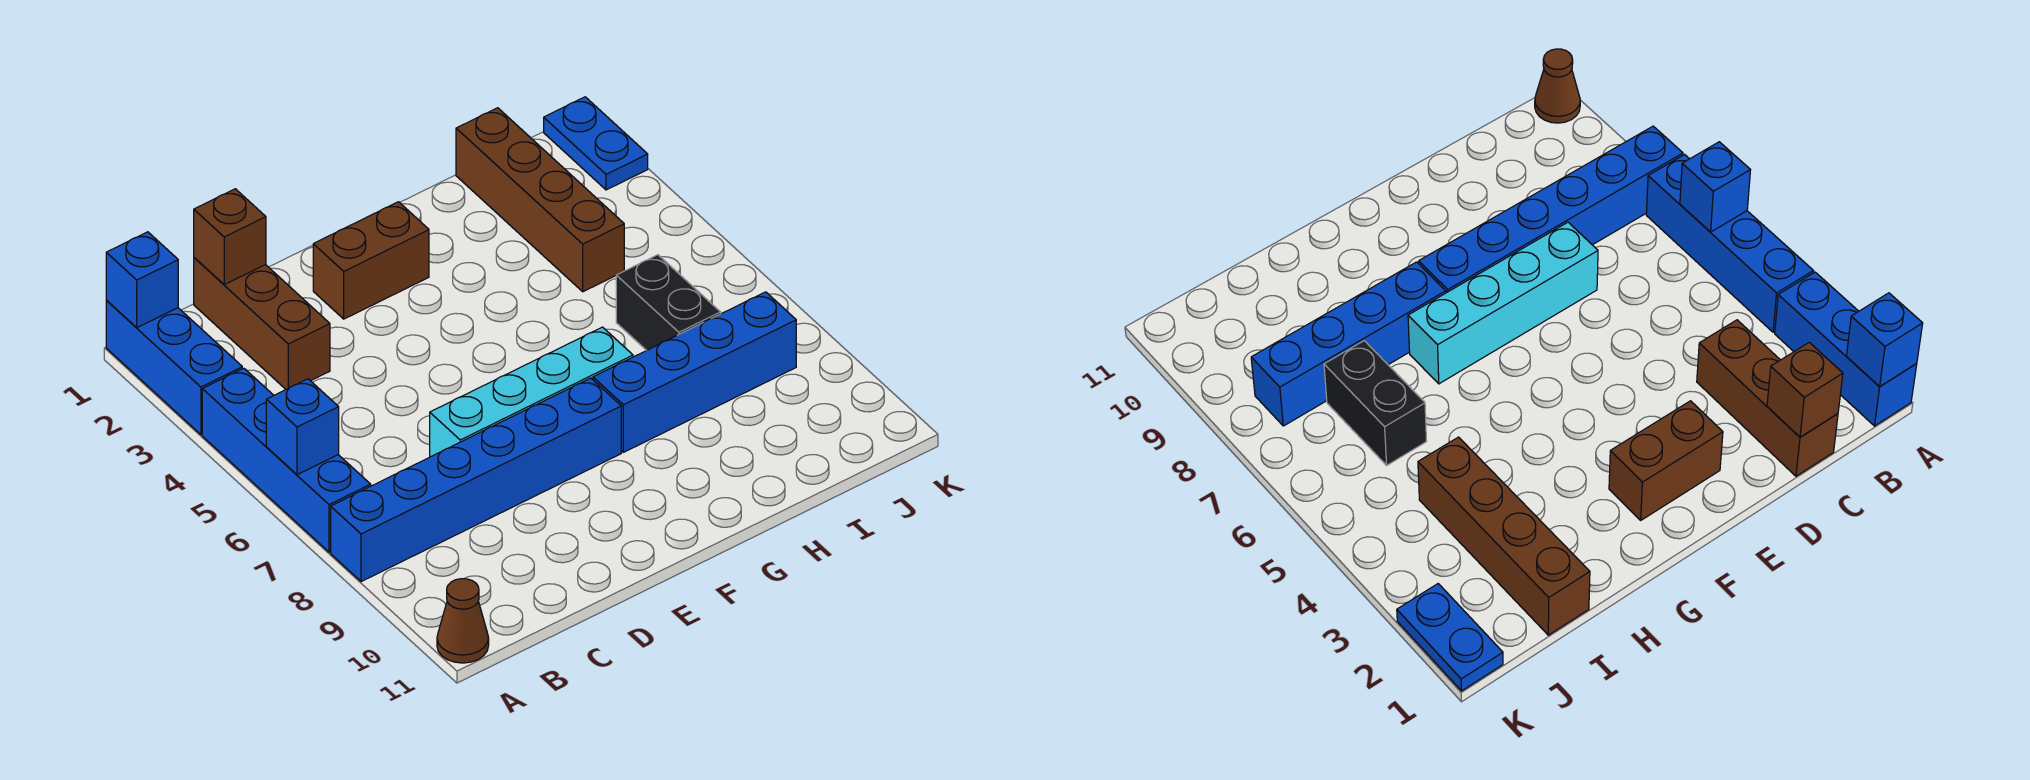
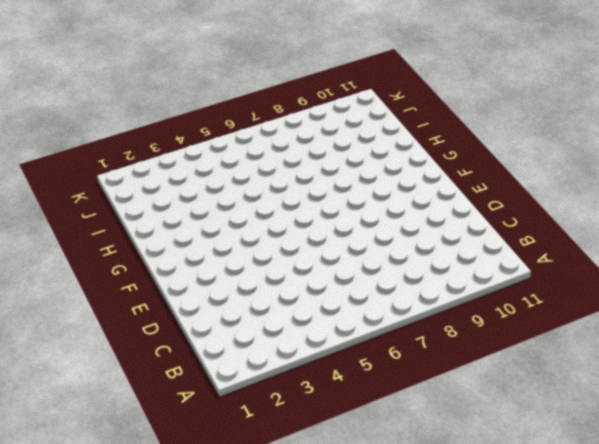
none -> blue brick A1:A3 level 1
none -> blue brick A4:A7 level 1
none -> blue brick A8:F8 level 1

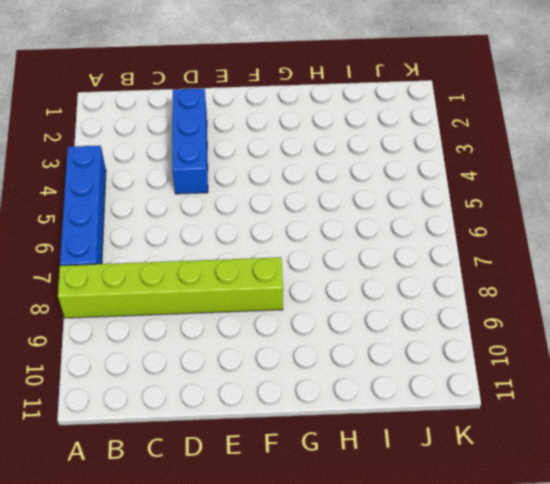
lime brick A8:F8 level 1 -> blue brick A8:F8 level 1
blue brick D2:D4 level 1 -> blue brick A1:A3 level 1
none -> brown cone A11 level 1
none -> brown brick C1:C3 level 1
none -> cyan brick D7:G7 level 1

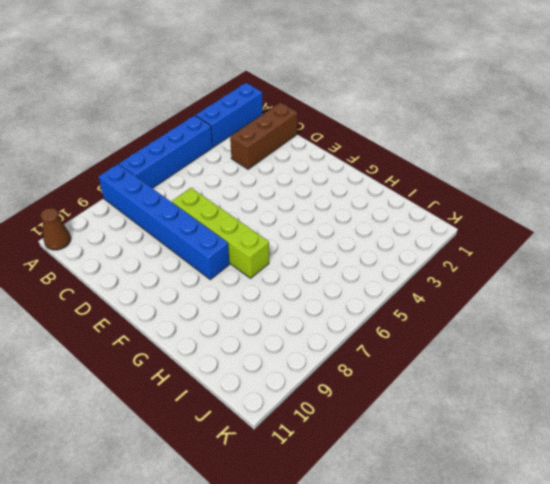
lime brick D7:G7 level 1 -> cyan brick D7:G7 level 1
none -> brown brick E2:F2 level 1
none -> blue brick G8:J8 level 1
none -> brown brick I1:I4 level 1

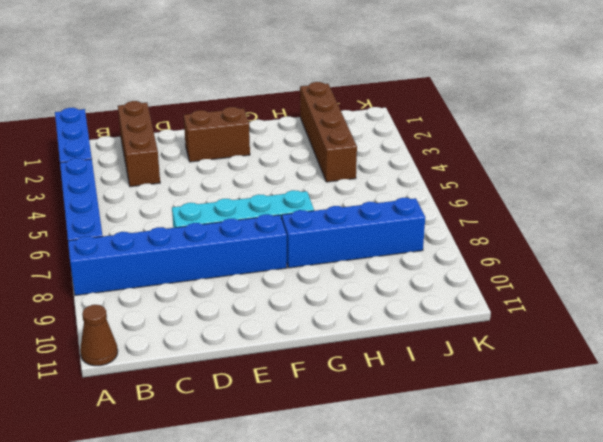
none -> black brick I6:I7 level 1
none -> blue plate K1:K2 level 1
none -> blue brick A1 level 2

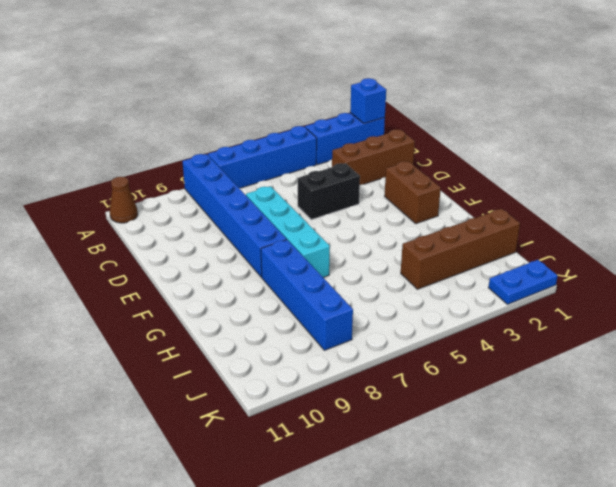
black brick D4:D5 level 1 -> black brick I6:I7 level 1
none -> blue brick A6 level 2
none -> brown brick C1 level 2

